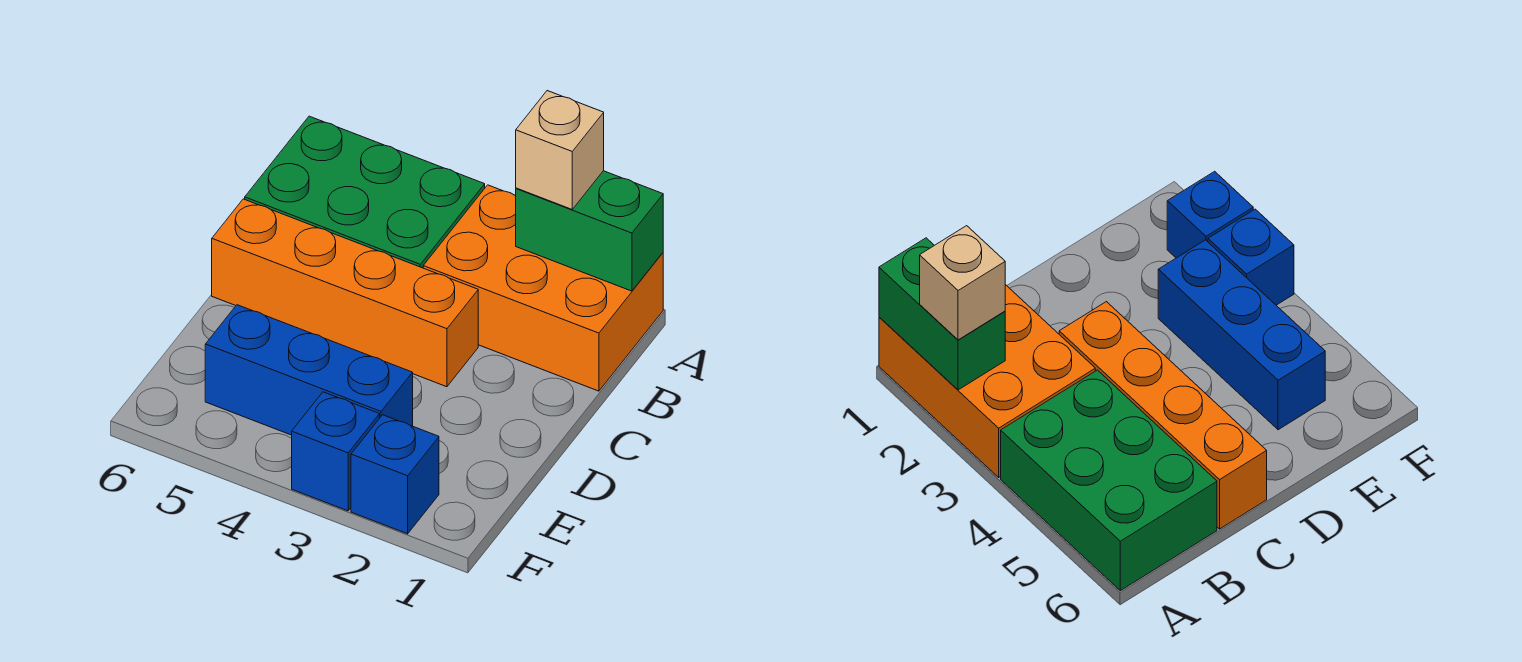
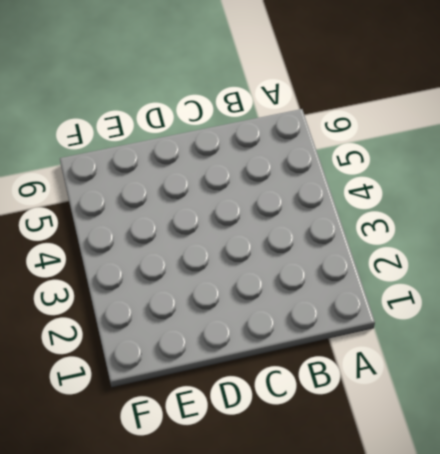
none -> orange brick A1:B3 level 1
none -> green brick A4:B6 level 1

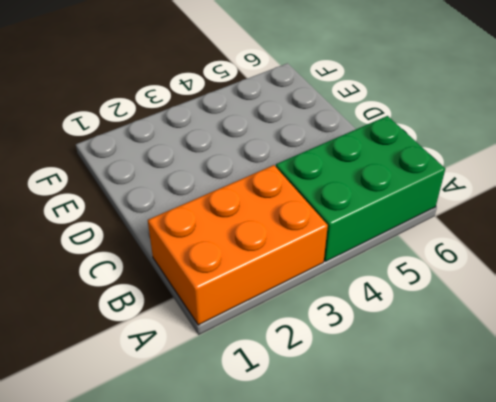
none -> orange brick C3:C6 level 1
none -> blue brick E3:E5 level 1

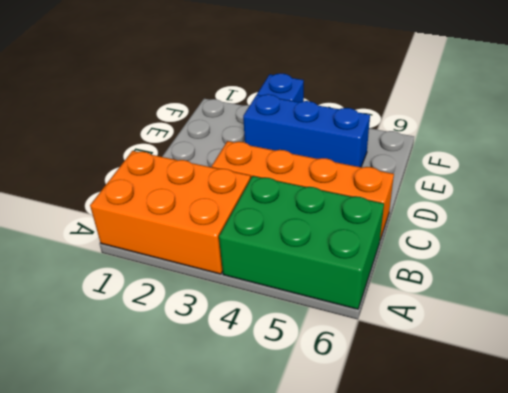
none -> blue brick F2 level 1
none -> green brick A1:A2 level 2

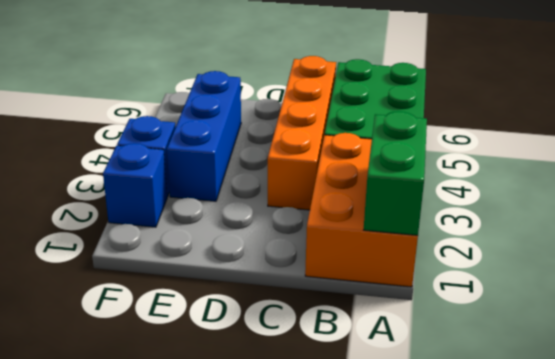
none -> tan brick A2 level 3

